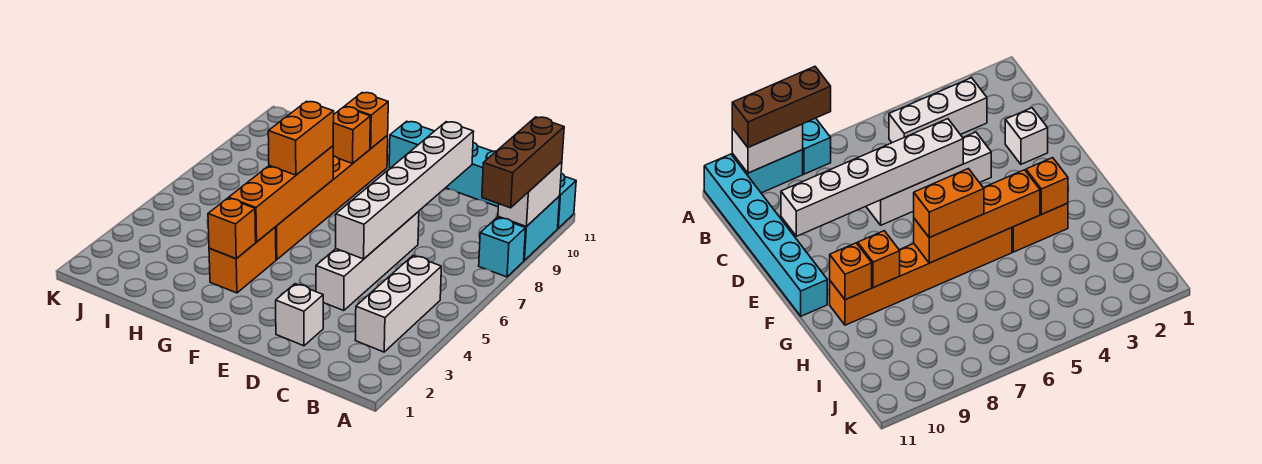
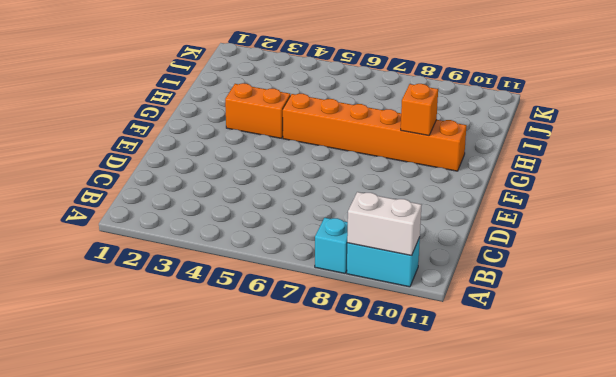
none -> cyan brick A11:F11 level 1
none -> white brick B3:B5 level 1
none -> white brick D2 level 1

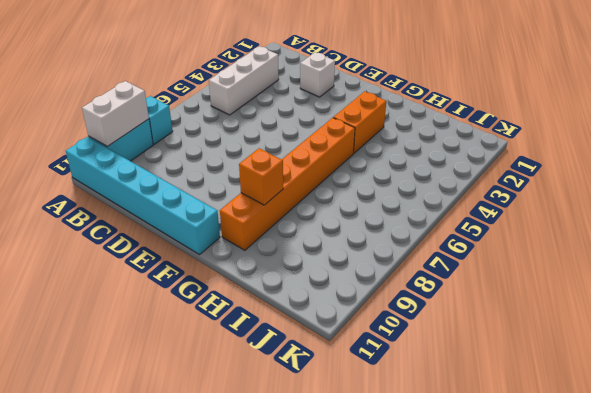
none -> white brick D4:D7 level 1
none -> white brick D5:D10 level 2
none -> orange brick G3 level 2

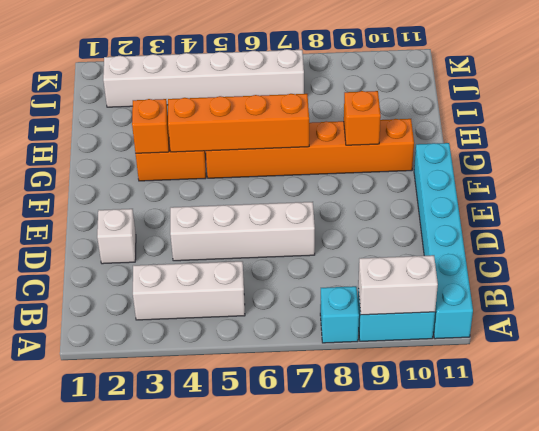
white brick J2:J7 level 1 -> white brick D5:D10 level 2
none -> orange brick G10 level 2
none -> brown brick A8:A10 level 3
none -> orange brick G6:G7 level 3

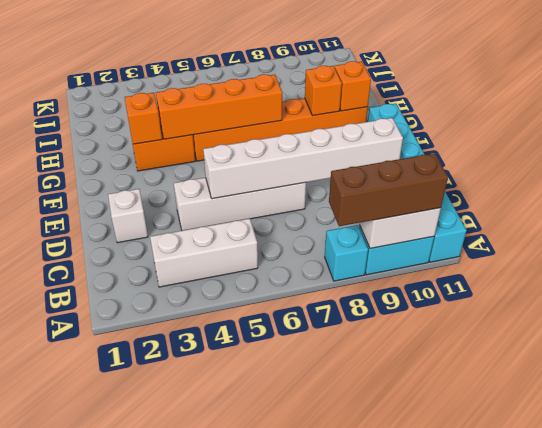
none -> orange brick G6:G7 level 3

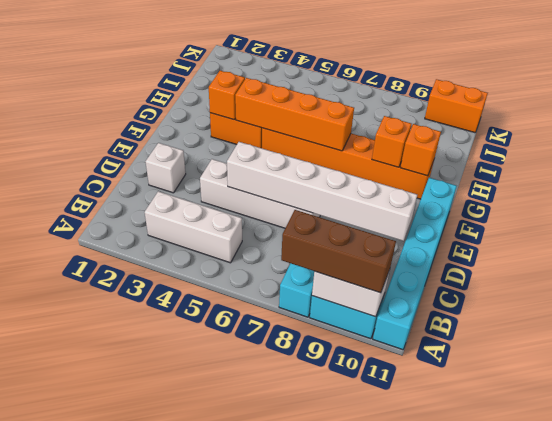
orange brick K10:K11 level 1 -> orange brick G6:G7 level 3

